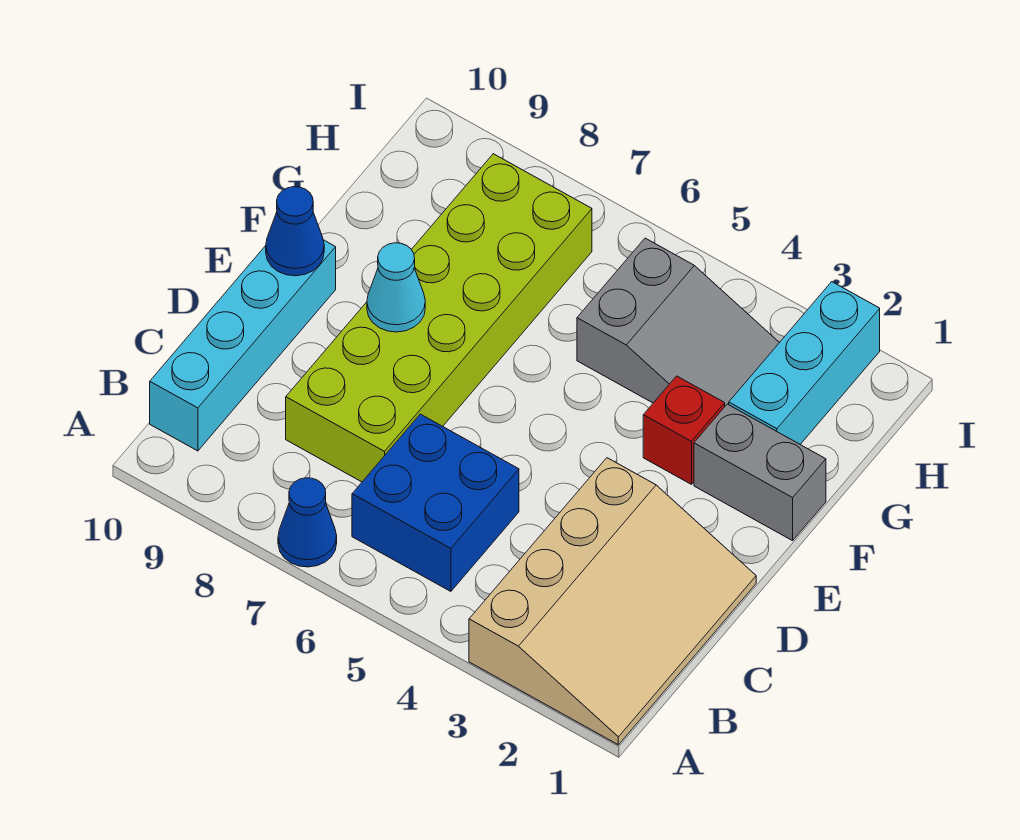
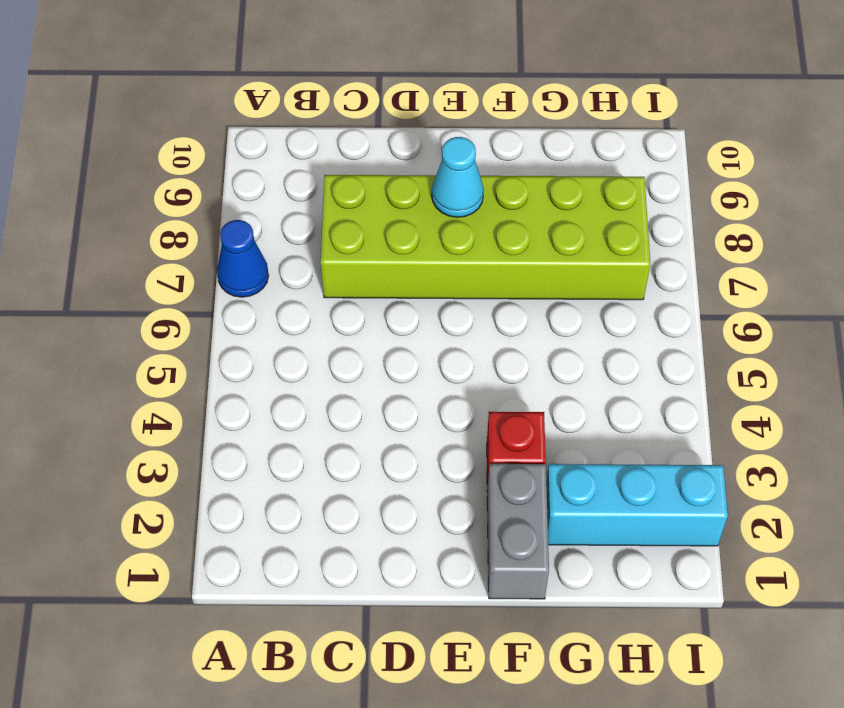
none -> tan slope A1:D3 level 1 top 3
none -> blue brick B5:C6 level 1

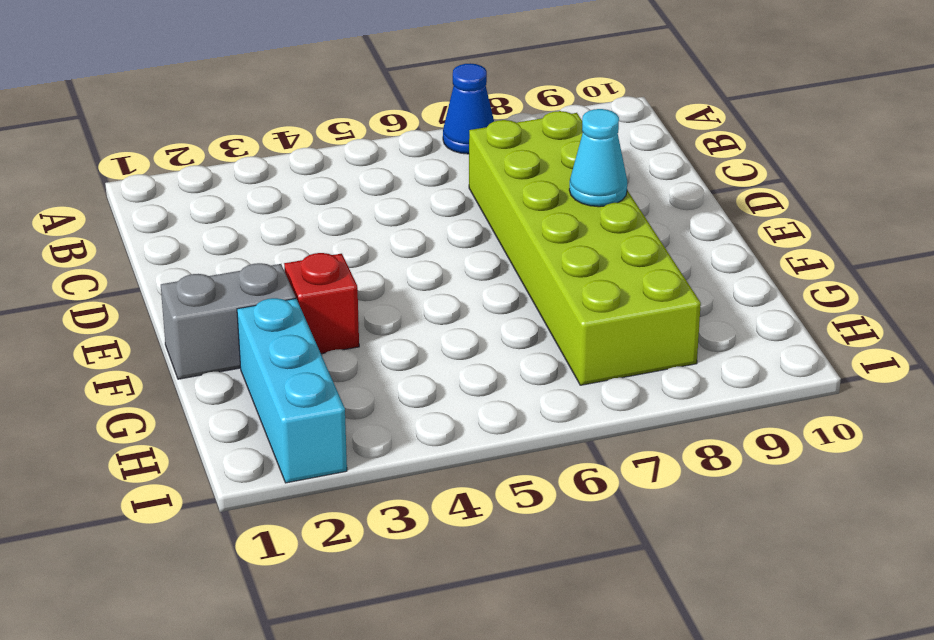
none -> tan slope A1:D3 level 1 top 3
none -> blue brick B5:C6 level 1

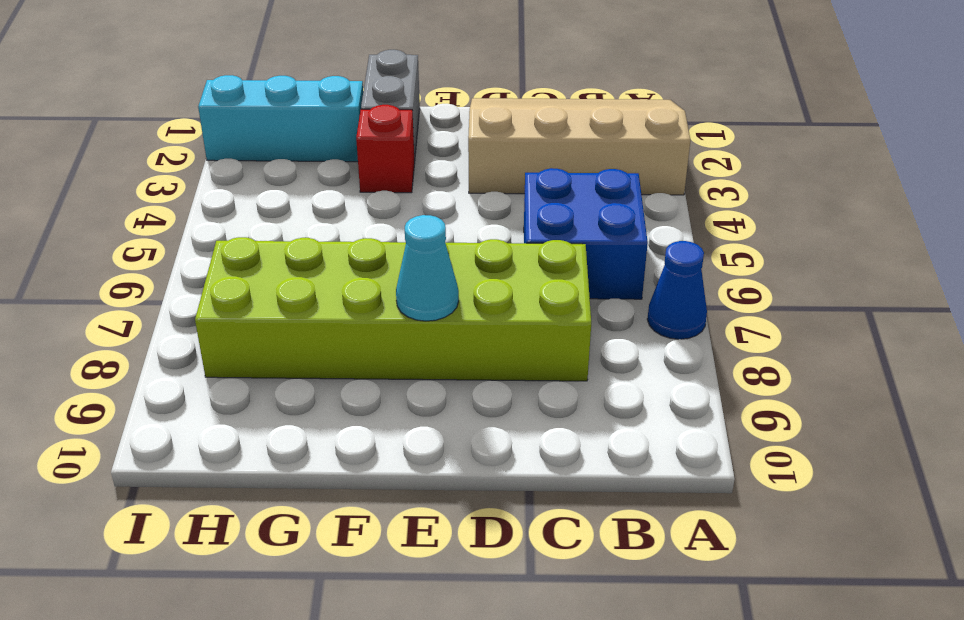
none -> cyan brick B10:E10 level 1
none -> grey slope G3:H5 level 1 top 5

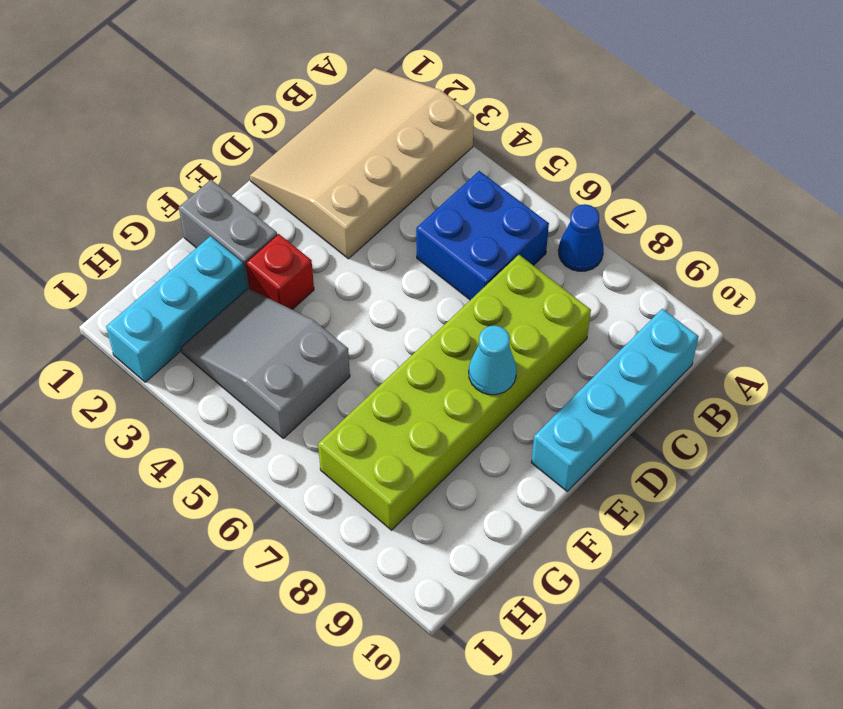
none -> blue cone E10 level 2

